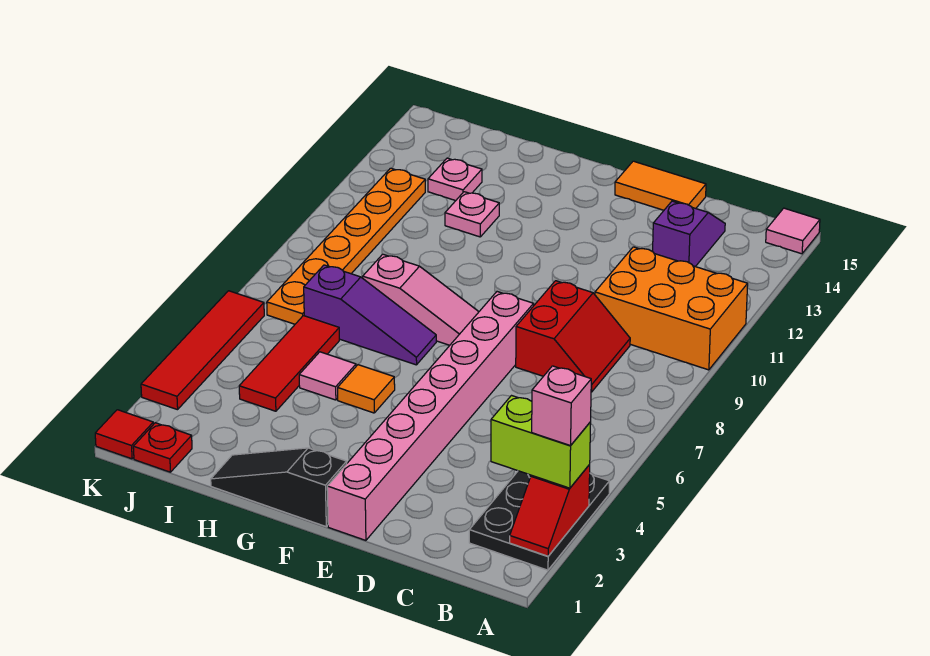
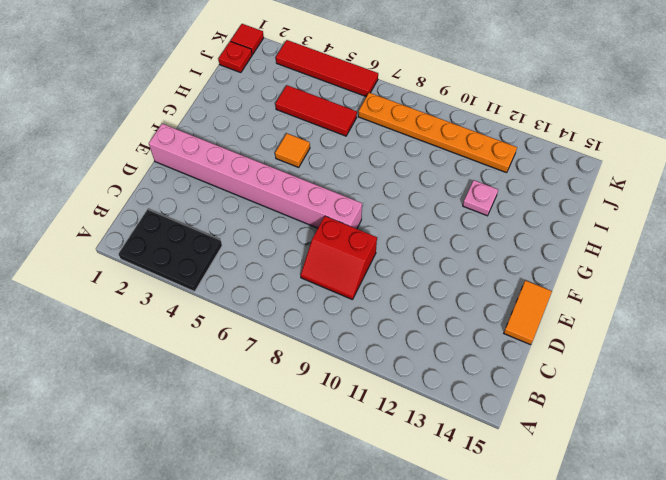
none -> orange brick A10:C11 level 1
none -> pink tile A15 level 1
none -> purple slope C13:C14 level 1 top 13

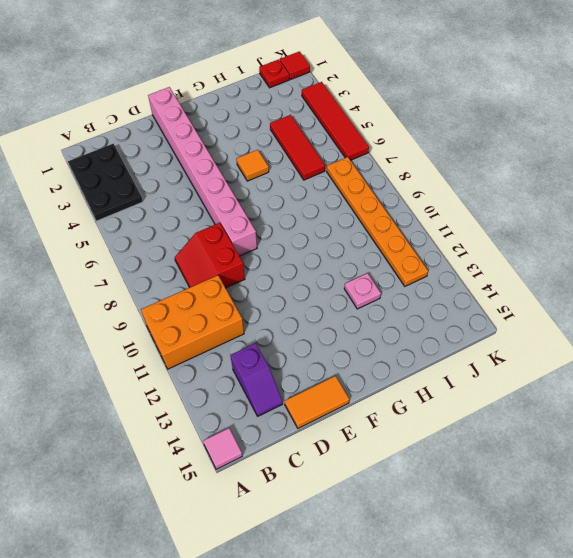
none -> black slope F1:H1 level 1 top F
none -> pink slope F8:H8 level 1 top H
none -> purple slope G7:I7 level 1 top I

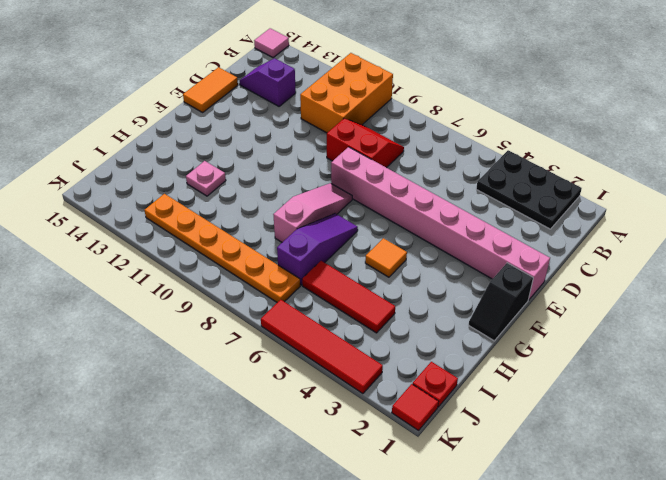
black slope F1:G1 level 1 top F -> black slope F1:H1 level 1 top F
none -> pink tile H5 level 1
none -> pink plate I13 level 1
none -> red slope A2:A3 level 2 top 3

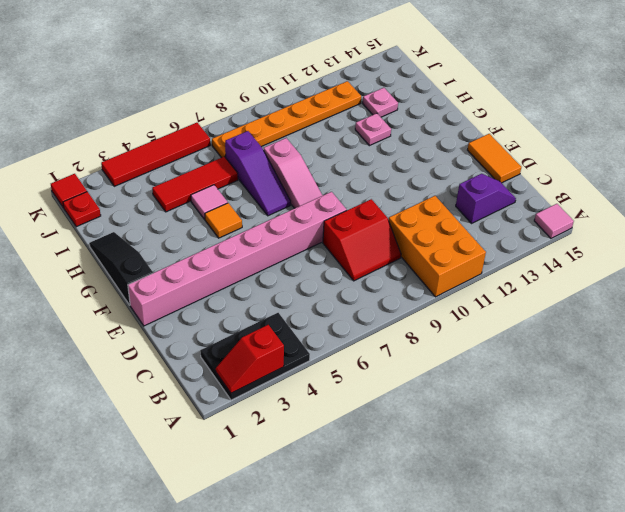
none -> lime brick A3:B3 level 3
none -> pink brick A3 level 4

